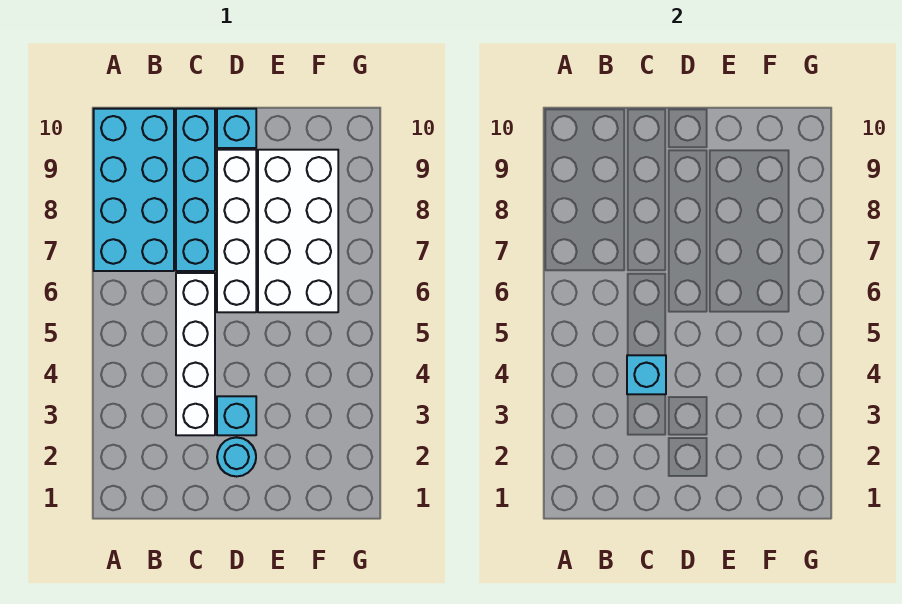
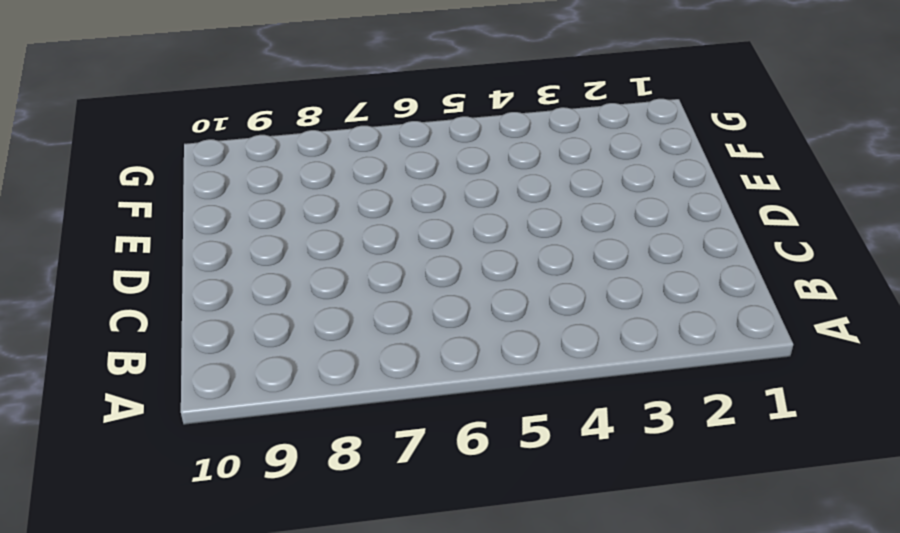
none -> cyan brick A7:B10 level 1
none -> white brick C3:C6 level 1

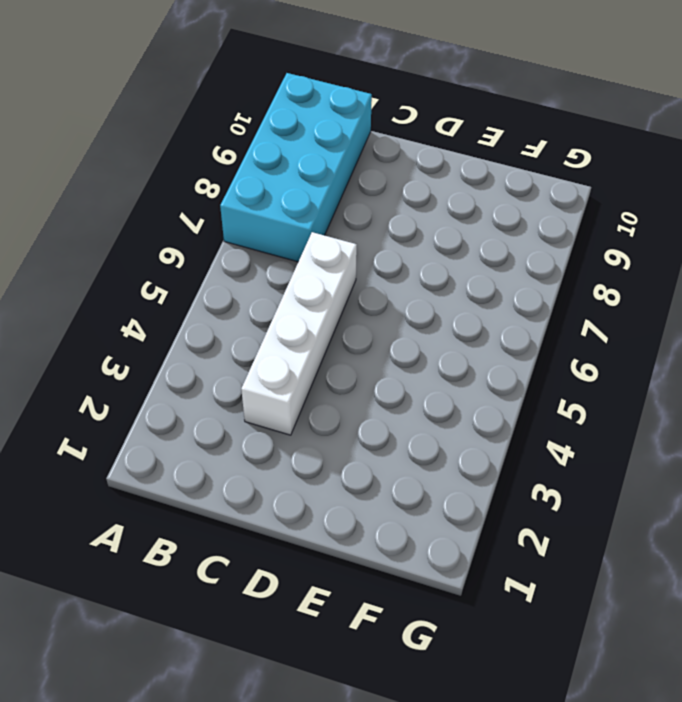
none -> cyan brick C7:C10 level 1
none -> cyan round brick D2 level 1

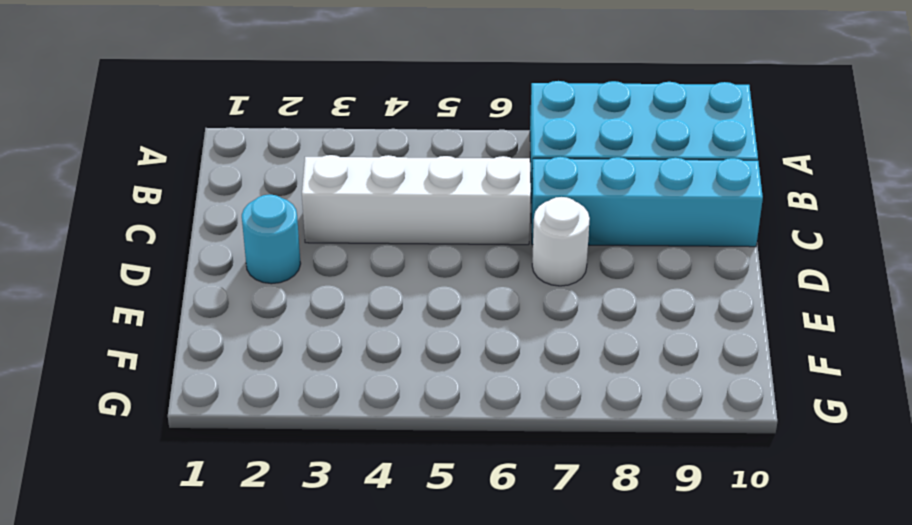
white round brick D7 level 1 -> white brick D6:D9 level 1
none -> cyan brick D3 level 1
none -> cyan brick D10 level 1

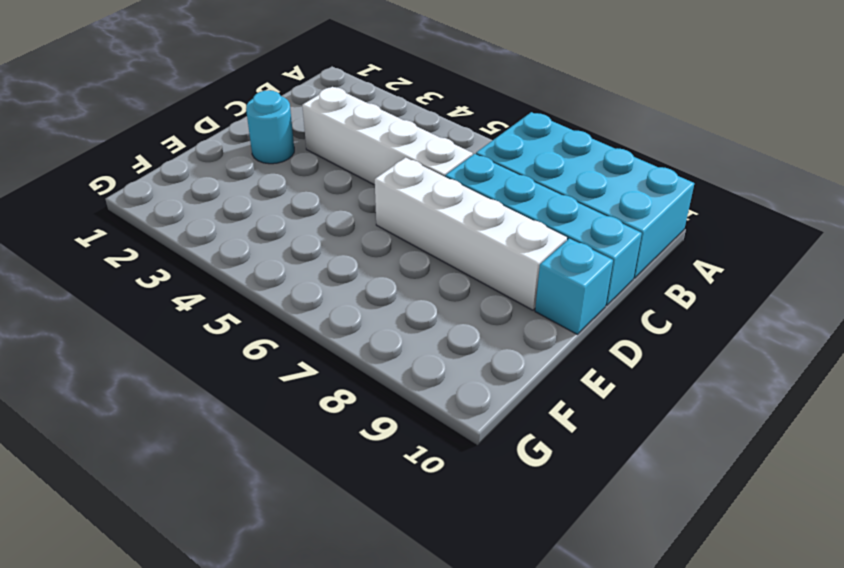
none -> cyan brick D3 level 1
none -> white brick E6:F9 level 1

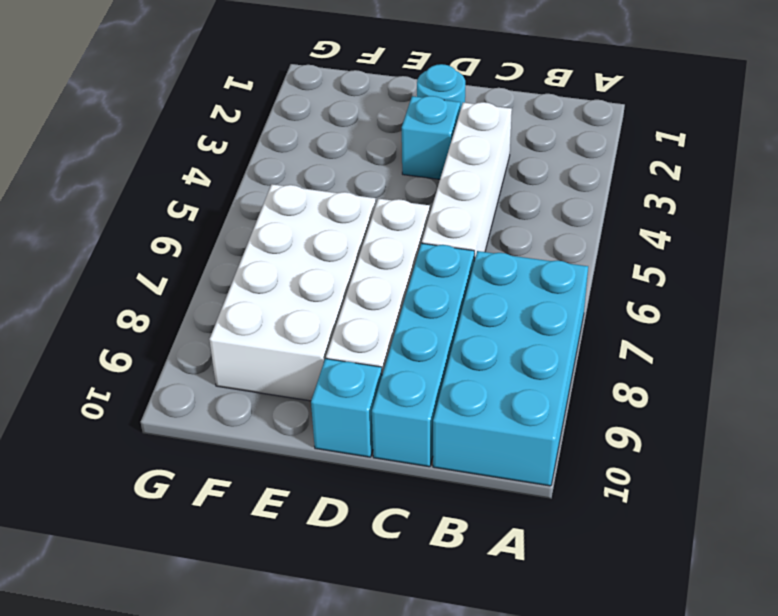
none -> cyan brick C4 level 2

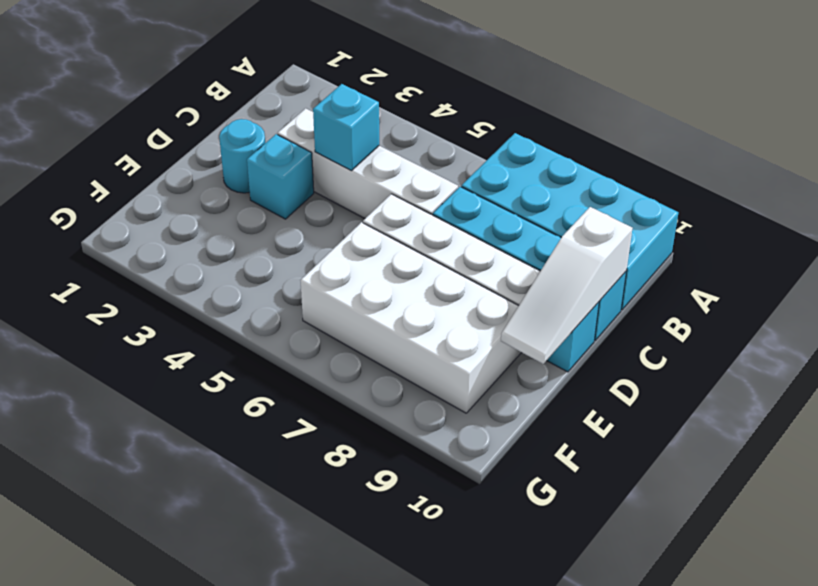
white slope C10:E10 level 2 top C -> none

